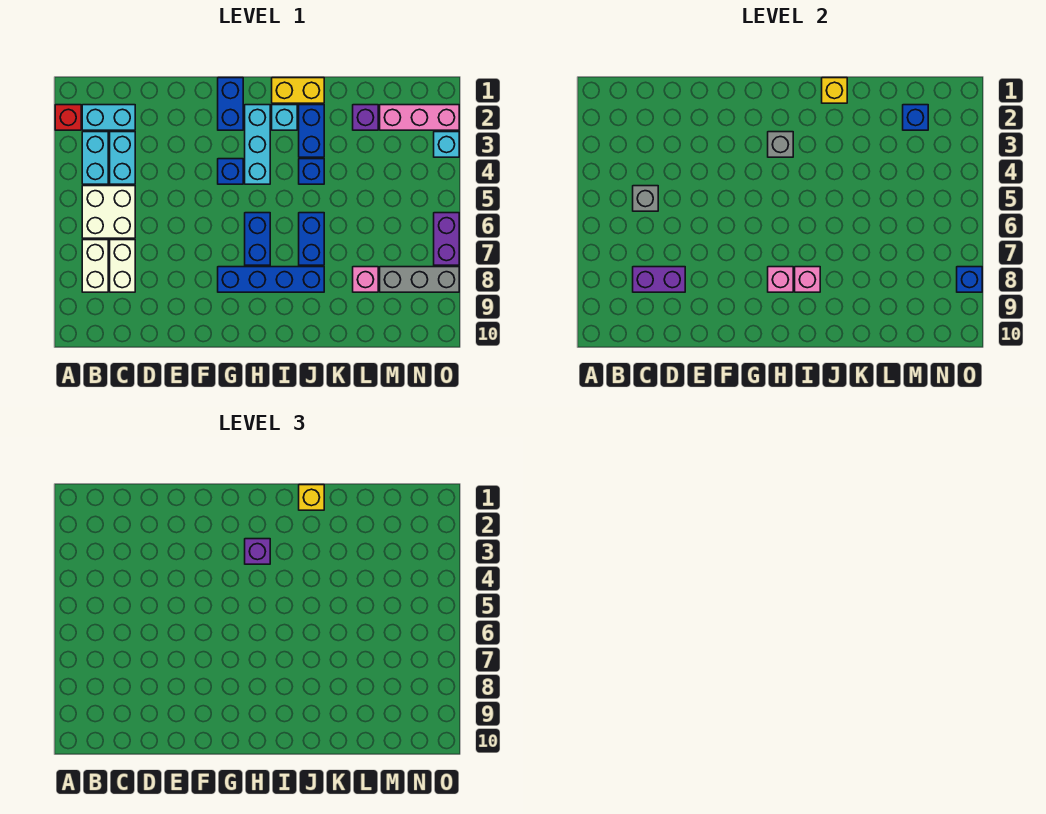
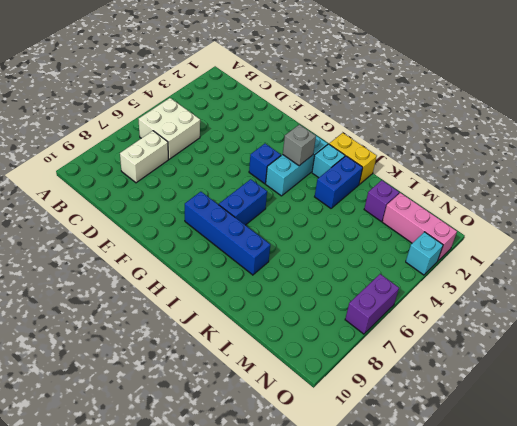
none -> red brick A2 level 1
none -> cyan brick B2:C2 level 1
none -> cyan brick B3:B4 level 1
none -> white brick B7:B8 level 1

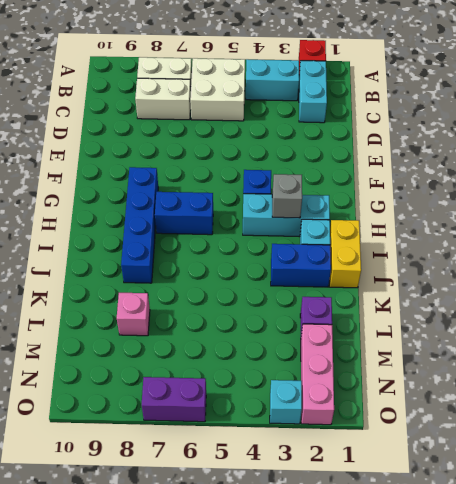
none -> cyan brick C3:C4 level 1
none -> blue brick G1:G2 level 1
none -> blue brick J4 level 1
none -> blue brick J6:J7 level 1

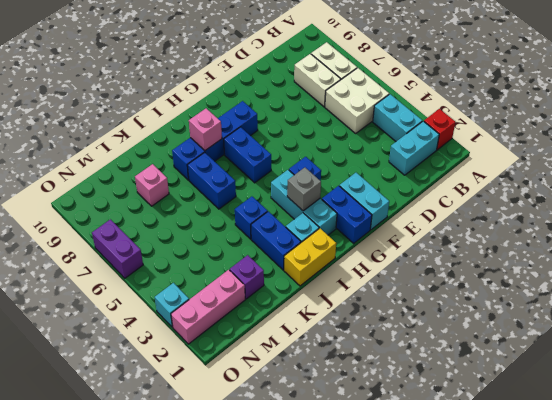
cyan brick F1:F2 level 1 -> cyan brick C3:C4 level 1
none -> grey brick M8:O8 level 1
none -> grey brick C5 level 2
none -> purple brick C8:D8 level 2
none -> pink brick H8 level 2

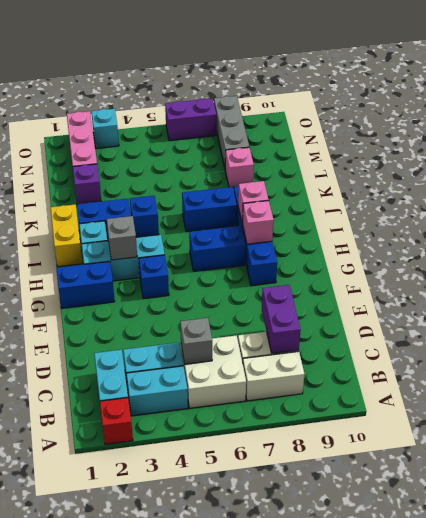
none -> yellow brick J1 level 2
none -> blue brick M2 level 2
none -> blue brick O8 level 2
none -> purple brick H3 level 3

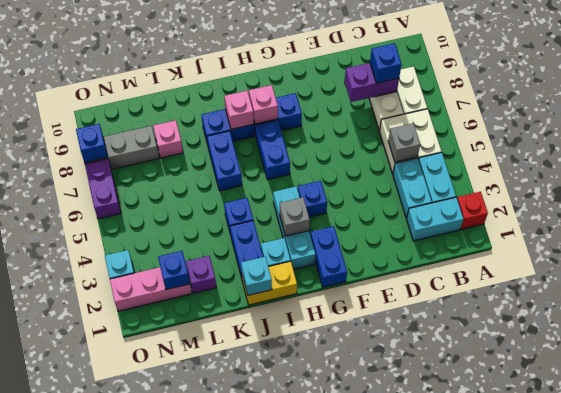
blue brick C8 level 3 -> none
cyan brick J1 level 2 -> yellow brick J1 level 2
none -> purple brick H3 level 3
none -> yellow brick J1 level 3

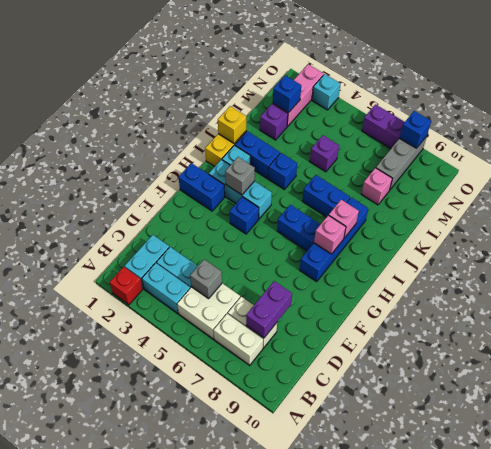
purple brick L5 level 1 -> purple brick H3 level 3
none -> yellow brick J1 level 3

